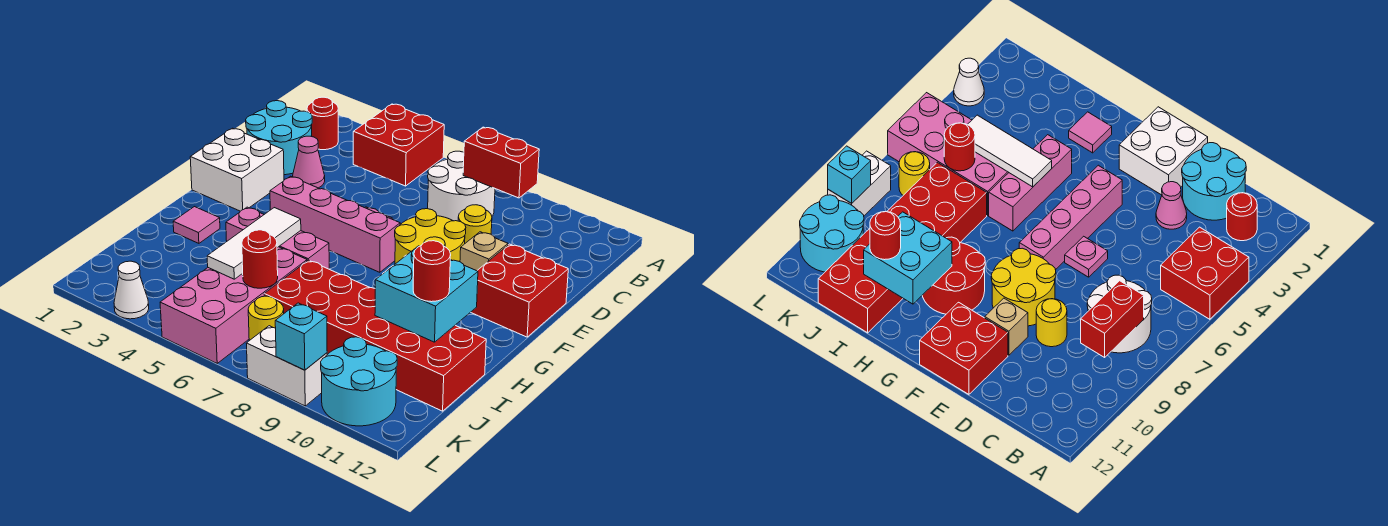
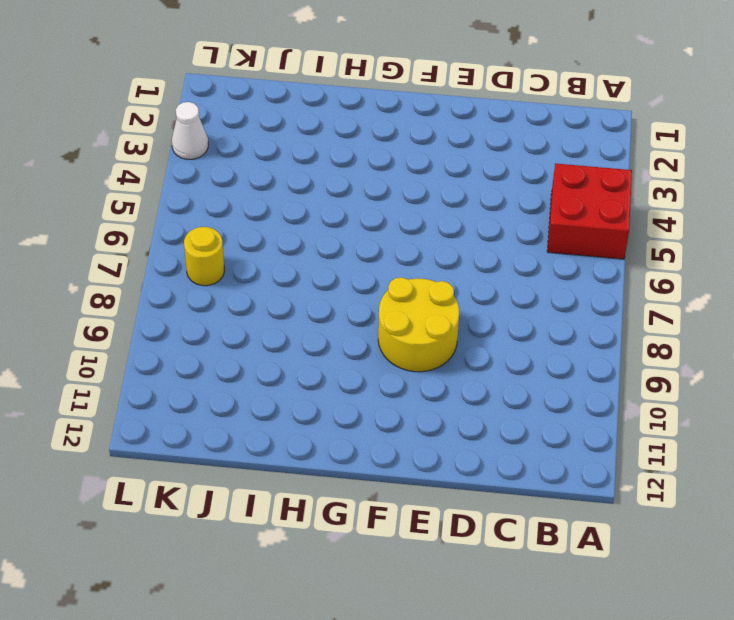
none -> red round brick B2 level 1
none -> white round brick B7:C8 level 1
none -> cyan round brick C1:D2 level 1

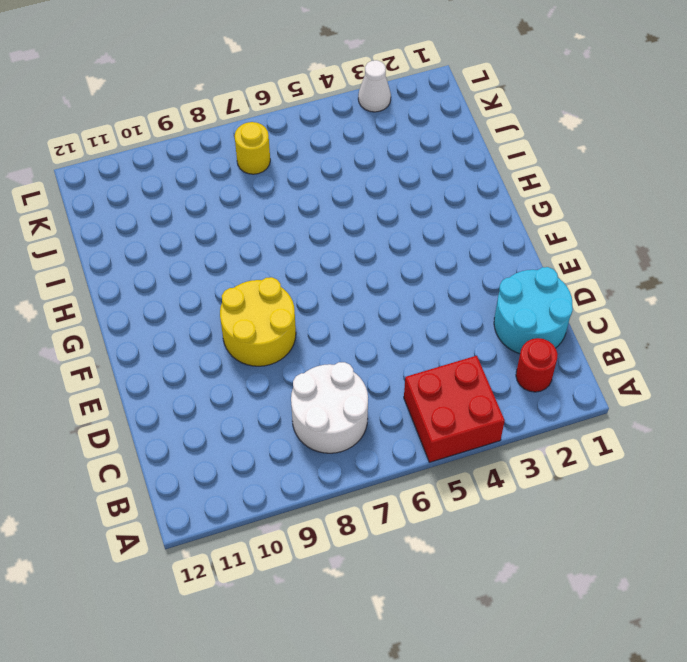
none -> pink cone D3 level 1
none -> yellow round brick D9 level 1
none -> white brick E1:F2 level 1

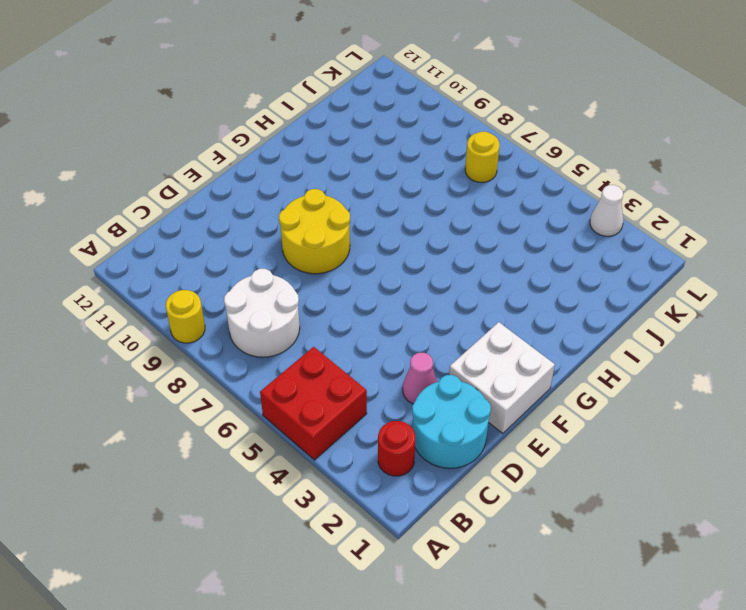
yellow round brick A9 level 1 -> yellow round brick D9 level 1
none -> pink plate E6 level 1
none -> tan brick E10 level 1
none -> red brick E11:F12 level 1

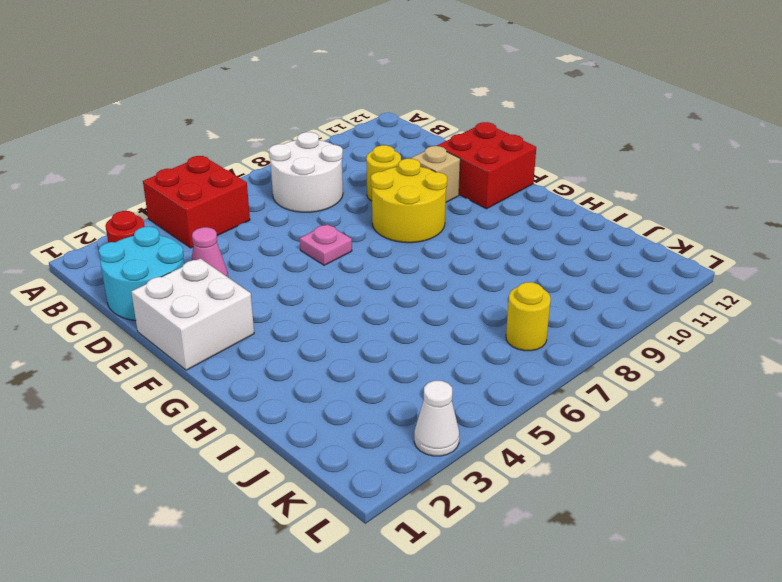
none -> pink brick F4:F7 level 1
none -> red round brick G9:H10 level 1
none -> pink tile H2 level 1

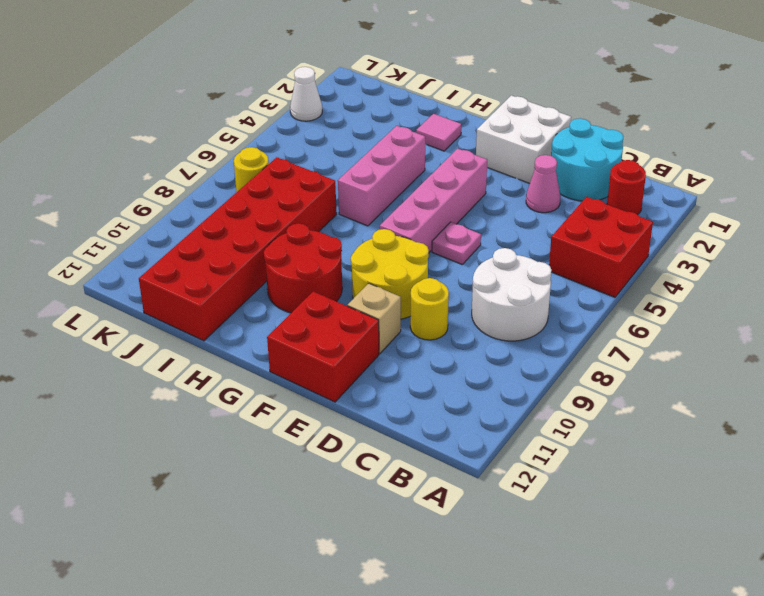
none -> pink brick I5:L6 level 1
none -> cyan round brick K10:L11 level 1
none -> white brick L8:L9 level 1

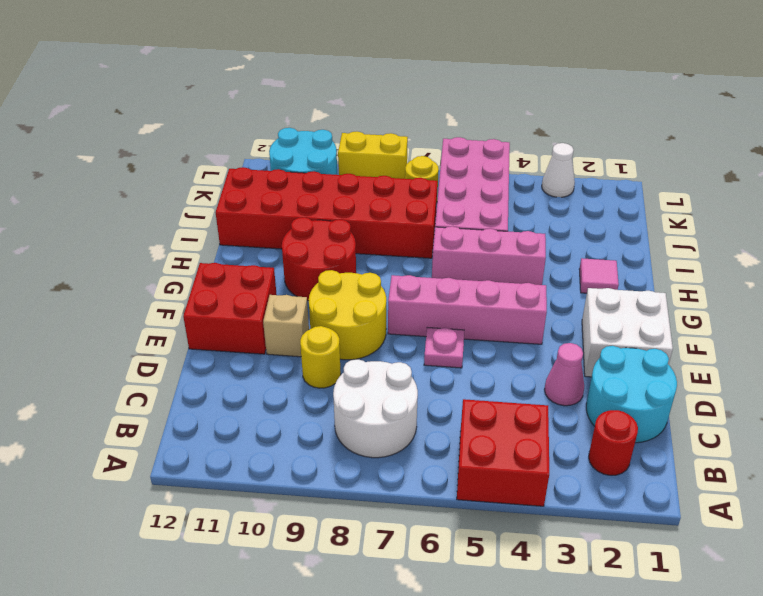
yellow brick L8:L9 level 1 -> white brick L8:L9 level 1
none -> red brick B8:B9 level 2
none -> white tile H5:J5 level 2
none -> cyan brick H10:I11 level 2

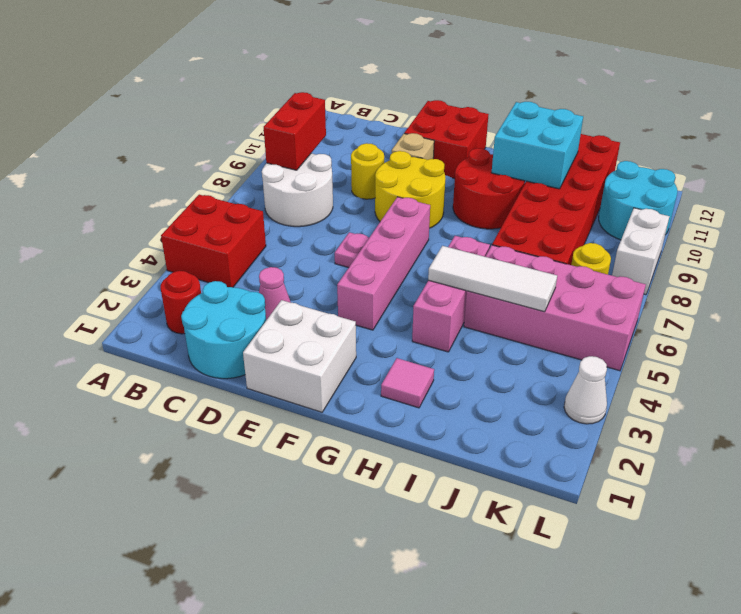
none -> red round brick J6 level 2
none -> cyan brick L9 level 2
none -> red round brick I11 level 3

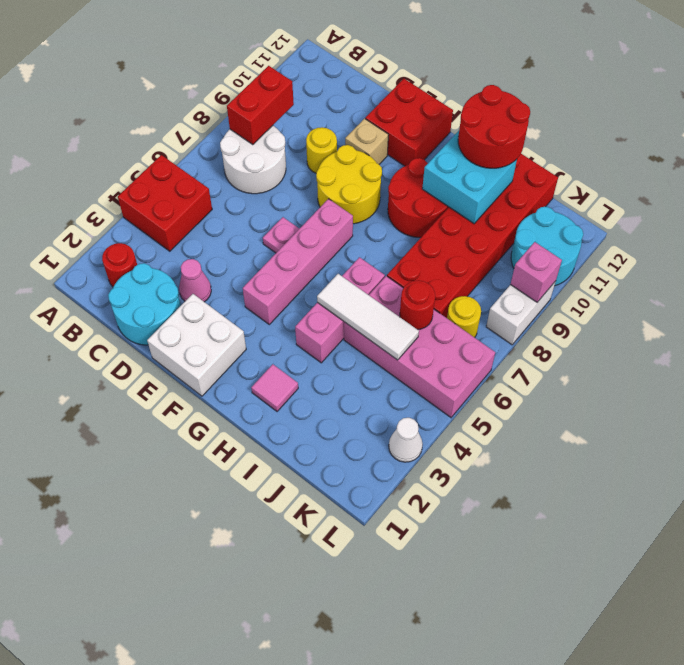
red round brick H11:I12 level 3 -> red round brick I11 level 3
pink brick L9 level 2 -> cyan brick L9 level 2

